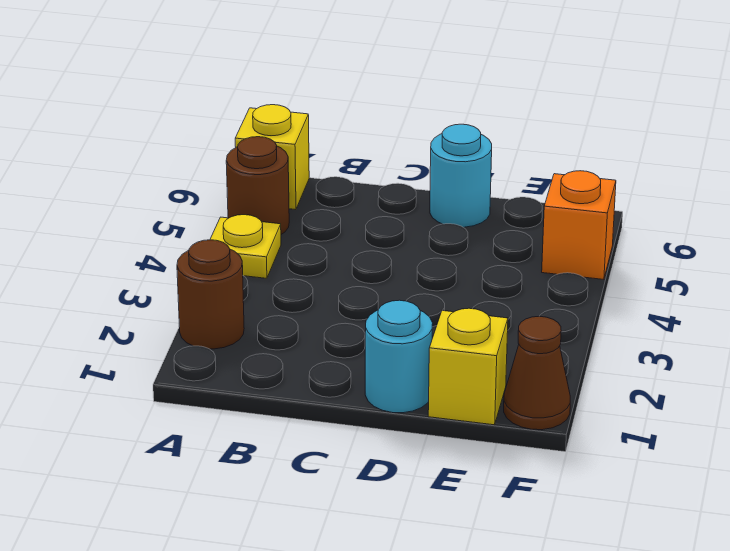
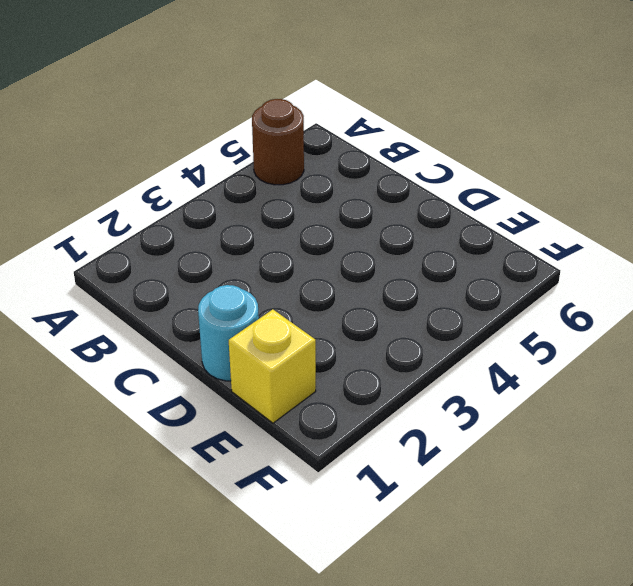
none -> brown round brick A2 level 1
none -> yellow plate A4 level 1

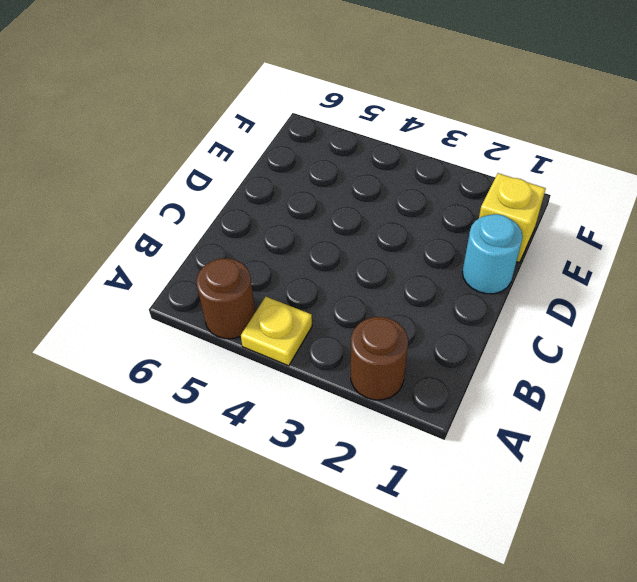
none -> yellow brick A6 level 1
none -> cyan round brick D6 level 1

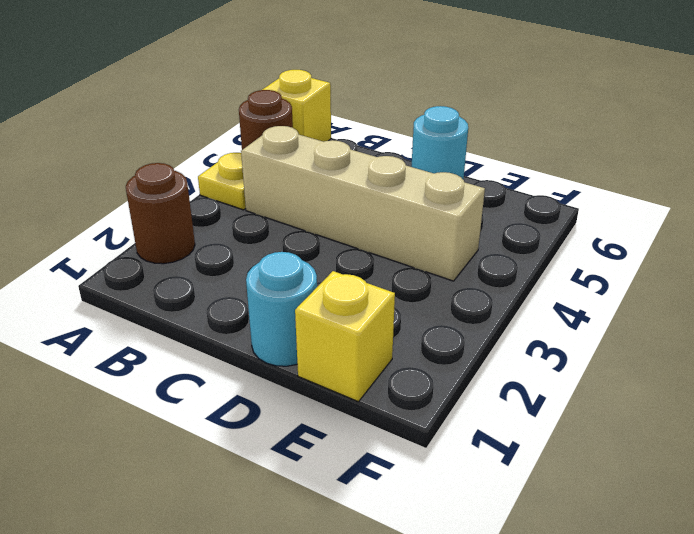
tan brick B4:E4 level 1 -> none
none -> brown cone F1 level 1
none -> orange brick F5 level 1

